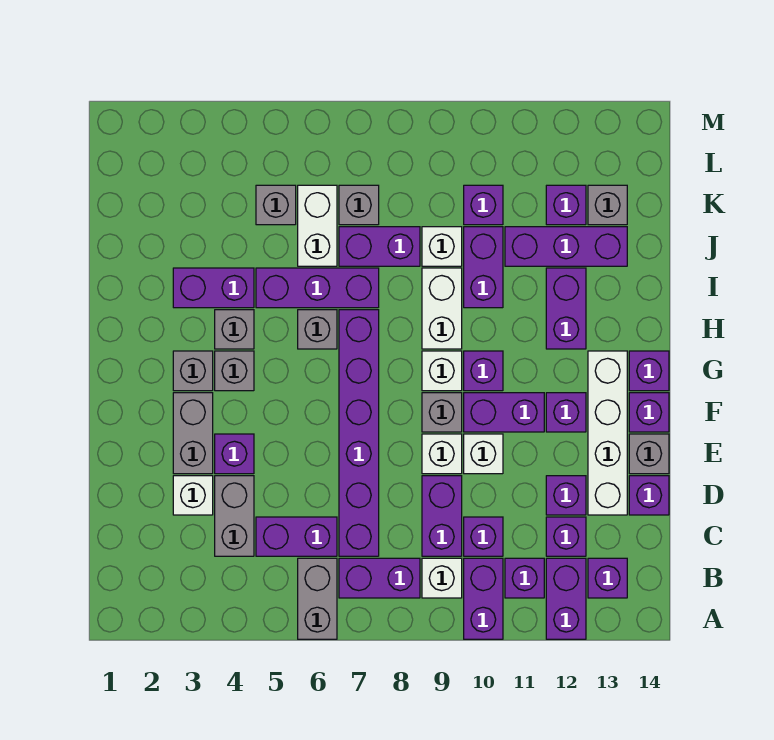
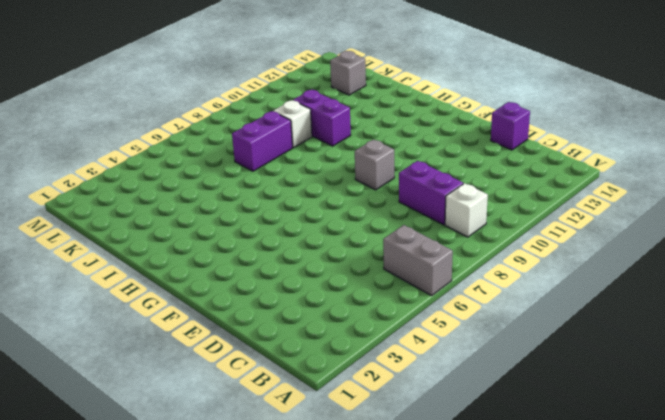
none -> purple brick A10:B10 level 1
none -> purple brick A12:B12 level 1
none -> purple brick B7:B8 level 1
none -> purple brick B11 level 1

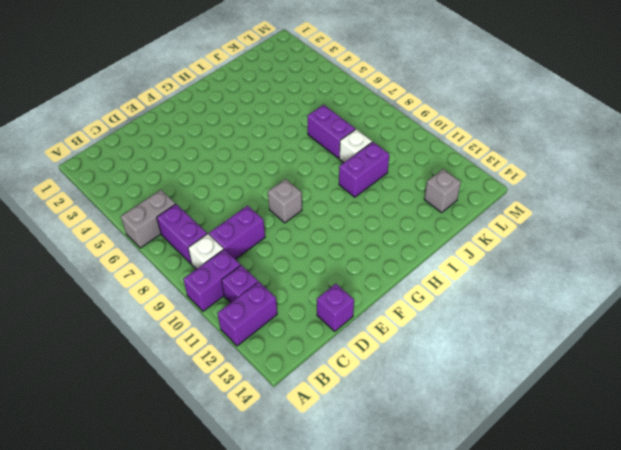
none -> purple brick B13 level 1
none -> grey brick C4:D4 level 1
none -> purple brick C5:C6 level 1
none -> purple brick C7:H7 level 1

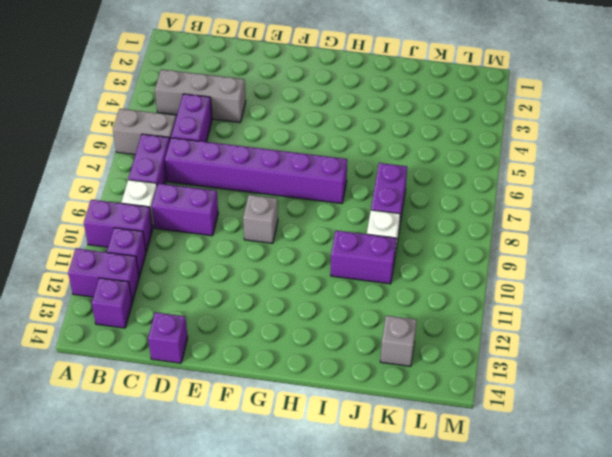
grey brick B4:D4 level 1 -> grey brick C4:D4 level 1
none -> purple brick C10 level 1
none -> purple brick C12 level 1
none -> white brick D3 level 1
none -> purple brick D12 level 1

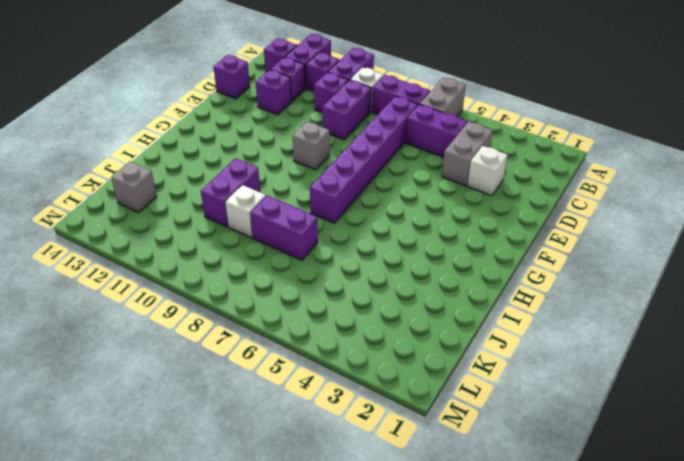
none -> white brick D13:G13 level 1
none -> grey brick E3:F3 level 1
none -> purple brick E4 level 1
none -> white brick E9 level 1

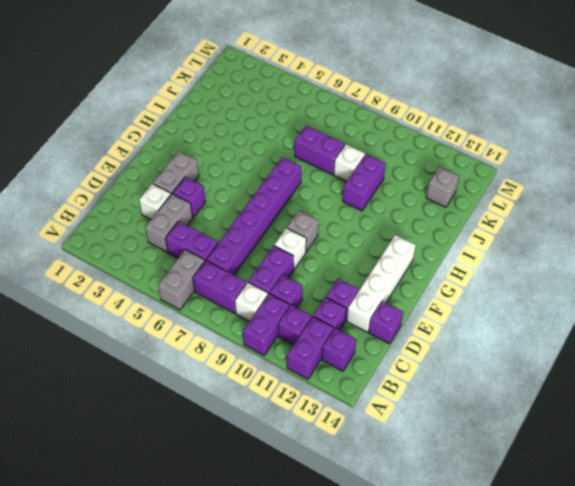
none -> white brick E10 level 1
none -> grey brick E14 level 1
none -> purple brick F10:F11 level 1
none -> purple brick F12 level 1

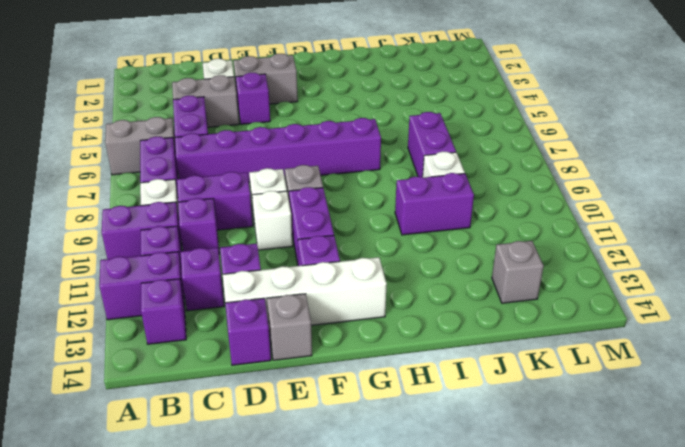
none -> purple brick F14 level 1
none -> grey brick G3 level 1
none -> grey brick G4 level 1
none -> white brick G9 level 1

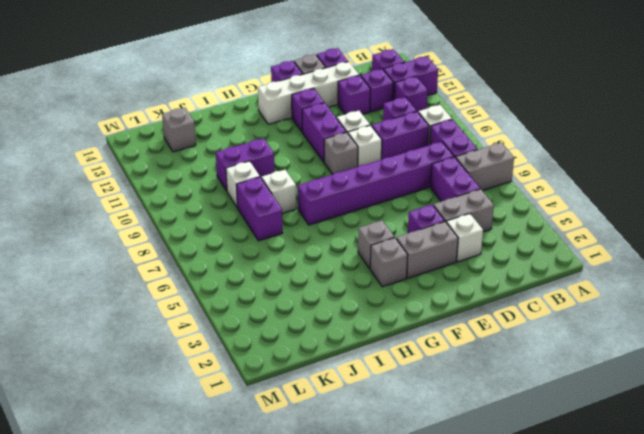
white brick I8 level 1 -> white brick G9 level 1
none -> purple brick A10:B10 level 1
none -> purple brick G10 level 1
none -> purple brick G14 level 1
none -> grey brick H4 level 1

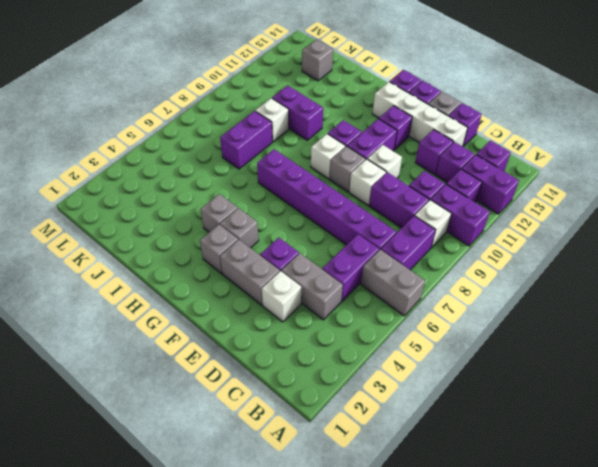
none -> grey brick H6 level 1
none -> white brick H9:I9 level 1
none -> purple brick H12:I12 level 1
none -> purple brick I3:I4 level 1

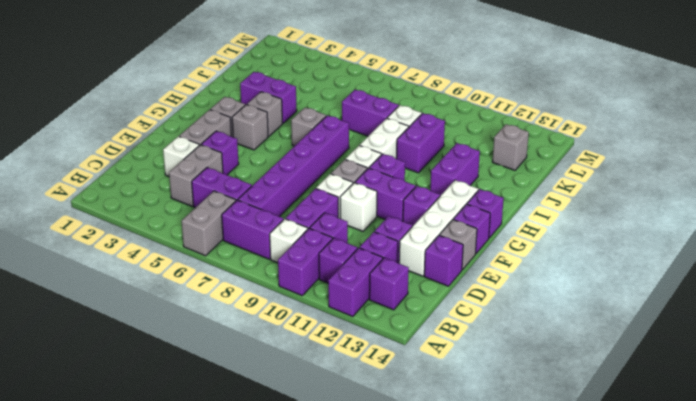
none -> purple brick I5:I7 level 1
none -> white brick J6:K6 level 1
none -> purple brick J11:J13 level 1
none -> grey brick K5 level 1

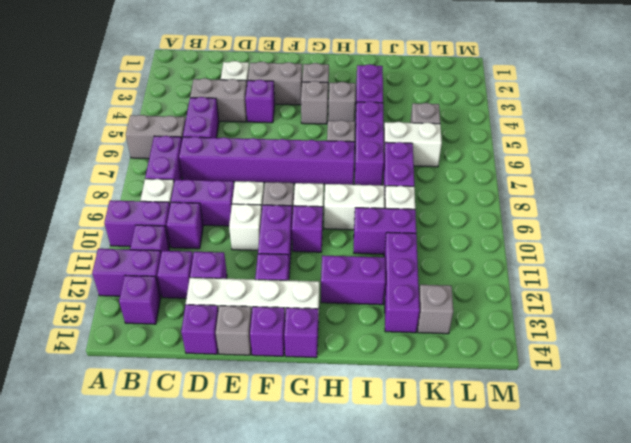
none -> grey brick K7 level 1
none -> purple brick K10 level 1
none -> purple brick K12 level 1

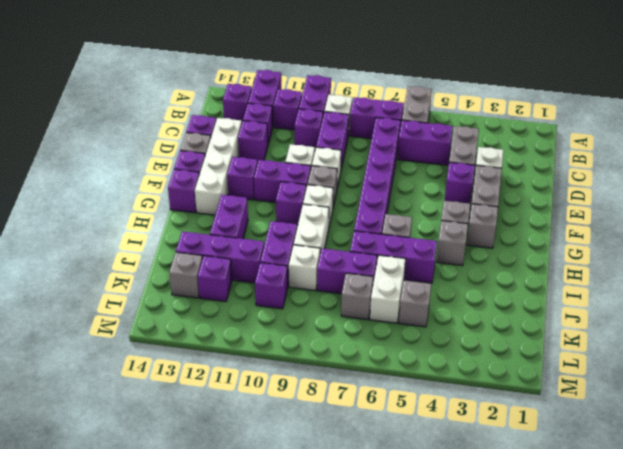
none -> purple brick I3:I4 level 1

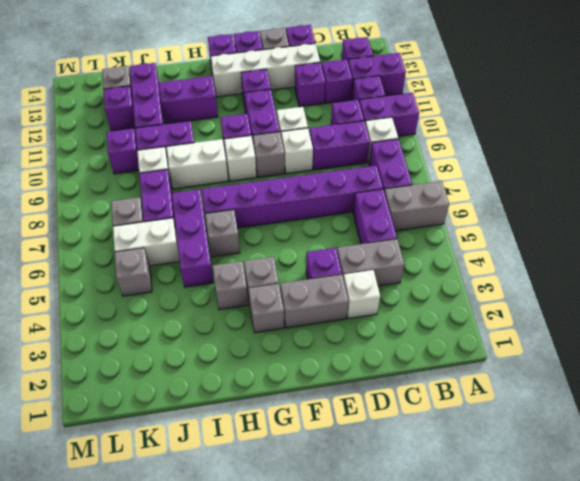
none -> purple brick I3:I4 level 1

